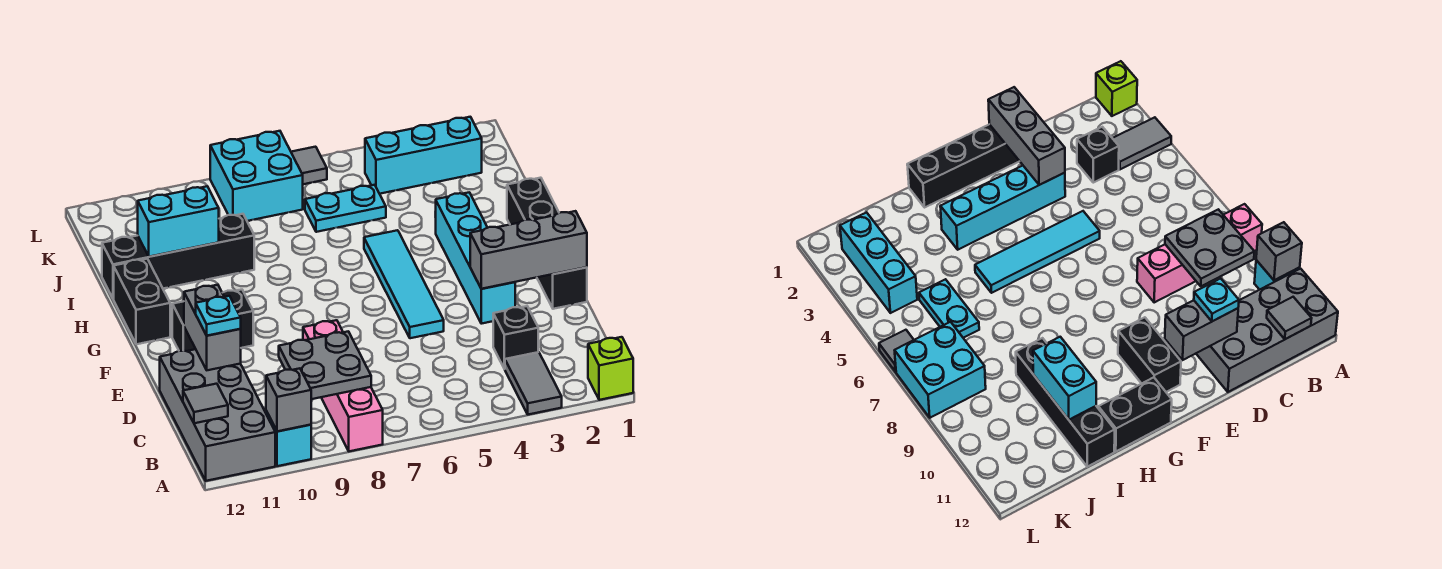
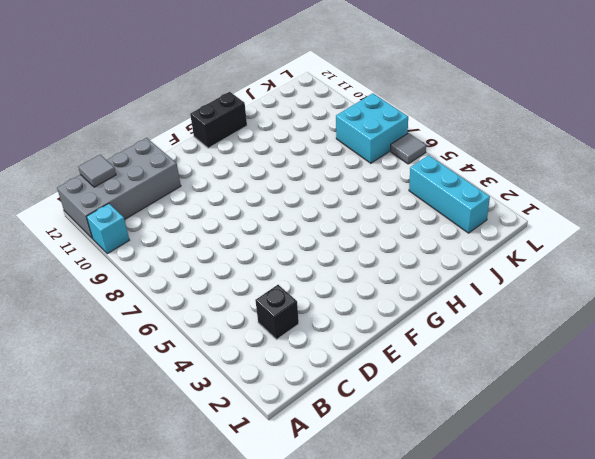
none -> lime brick A1 level 1
none -> grey tile A3:B3 level 1
none -> pink brick A8:D8 level 1

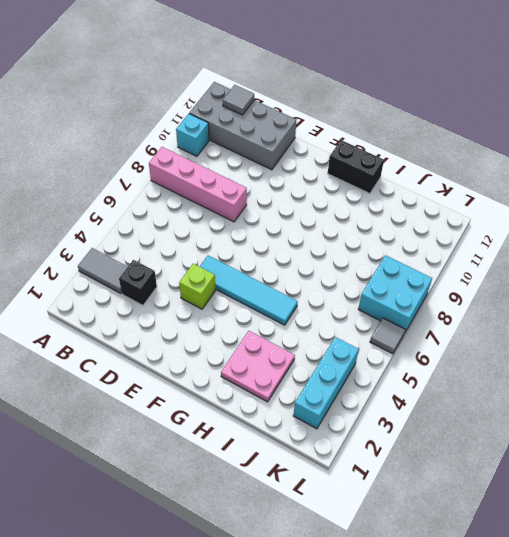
lime brick E4 level 1 -> lime brick A1 level 1
pink plate H2:I3 level 1 -> cyan brick E3:H3 level 1
none -> black brick E1:H1 level 1
none -> black brick F10:F11 level 1
none -> black brick I9:I12 level 1

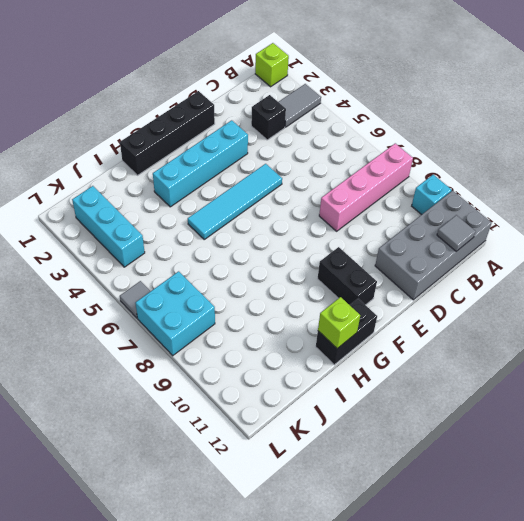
lime brick H12 level 2 -> none
none -> black brick I9:I12 level 1
none -> cyan plate J5:J6 level 1
none -> grey brick A10 level 2

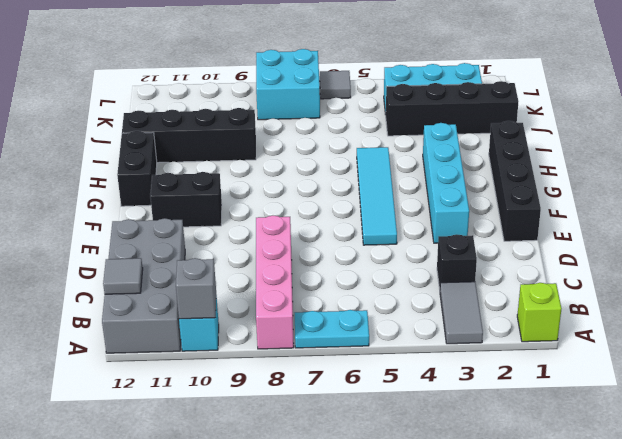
cyan plate A6:A7 level 1 -> cyan plate J5:J6 level 1
black brick J1:J4 level 1 -> none
none -> grey plate B8:C9 level 2
none -> grey brick D11:E11 level 2
none -> grey brick E1:E3 level 2

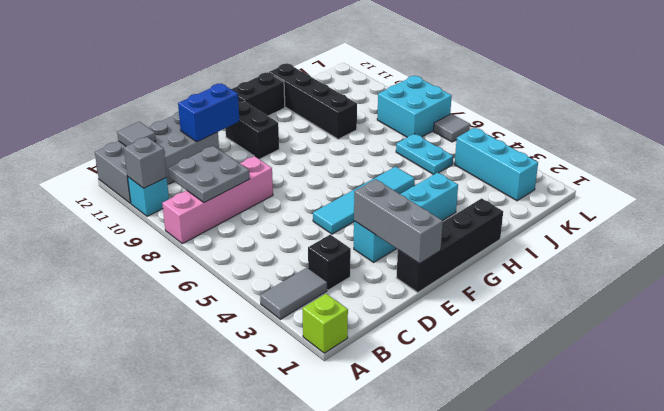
blue brick D11:E11 level 2 -> grey brick D11:E11 level 2
none -> cyan brick I10:I11 level 2
none -> cyan plate D11 level 3

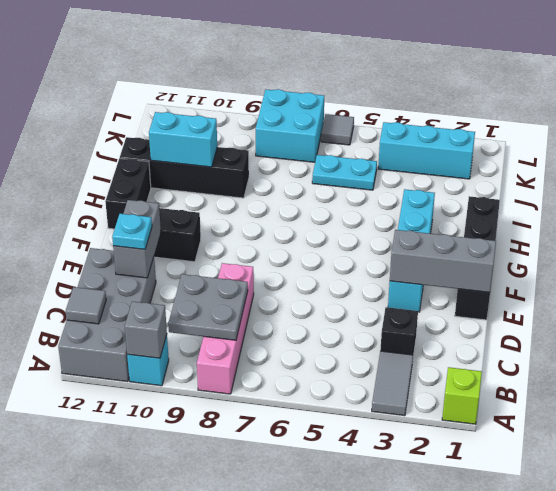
none -> cyan tile E5:H5 level 1

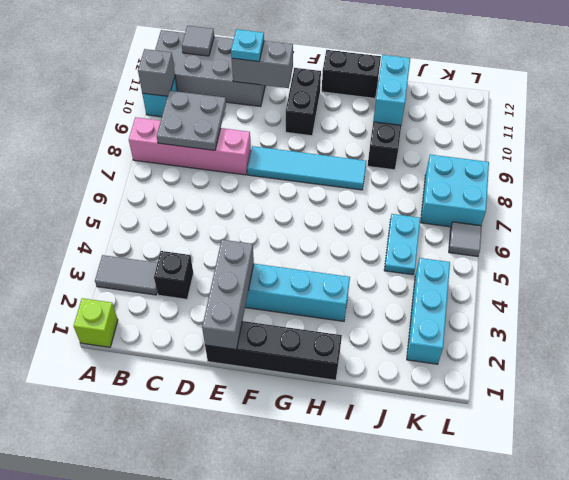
cyan tile E8:H8 level 1 -> cyan tile E5:H5 level 1

